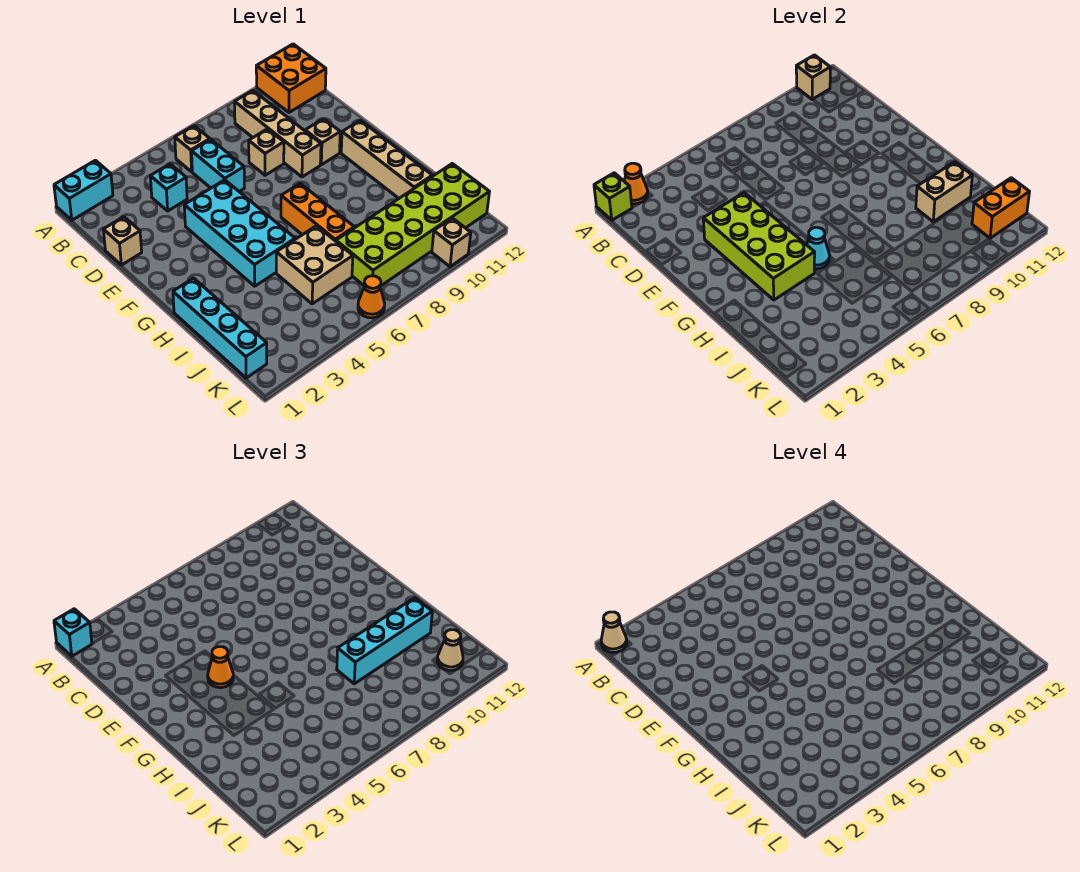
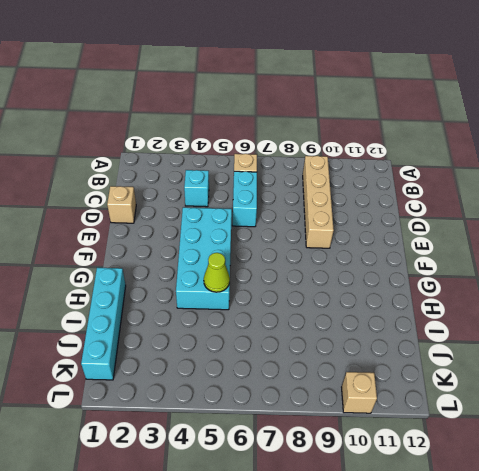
lime cone H5 level 2 -> cyan cone H5 level 2
none -> cyan brick A1:A2 level 1
none -> orange brick A11:B12 level 1
none -> tan brick D8 level 1

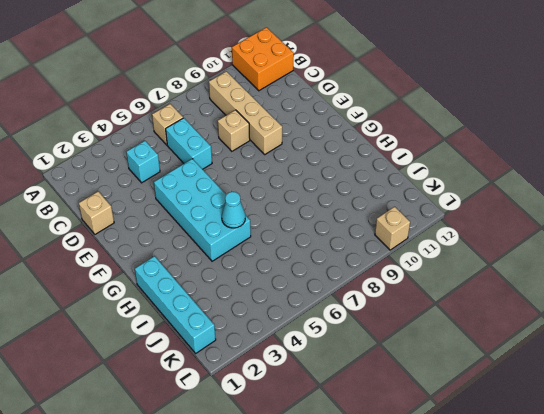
none -> cyan brick A1:A2 level 1
none -> tan brick E10 level 1
none -> tan brick F11:I11 level 1

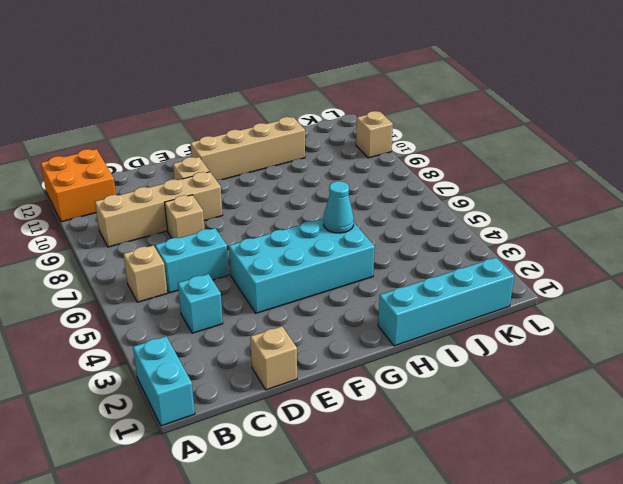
none -> orange brick G7:I7 level 1
none -> tan brick I5:J6 level 1
none -> lime brick J7:K12 level 1

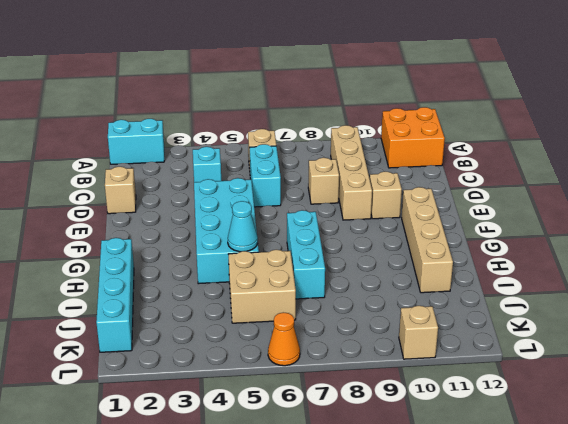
cyan brick G7:I7 level 1 -> orange brick G7:I7 level 1
none -> lime brick J7:K12 level 1
none -> lime brick A1 level 2
none -> orange cone A2 level 2

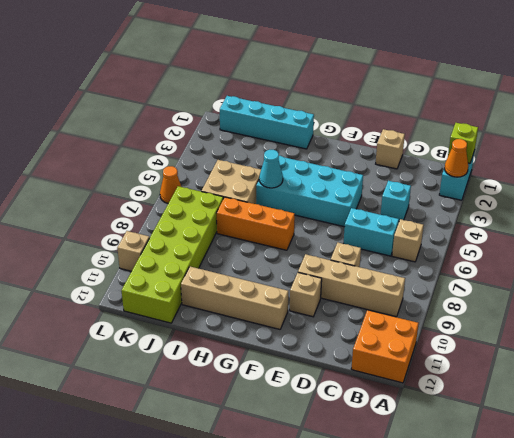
none -> tan brick A11 level 2
none -> lime brick E3:H4 level 2
none -> tan brick I10:I11 level 2

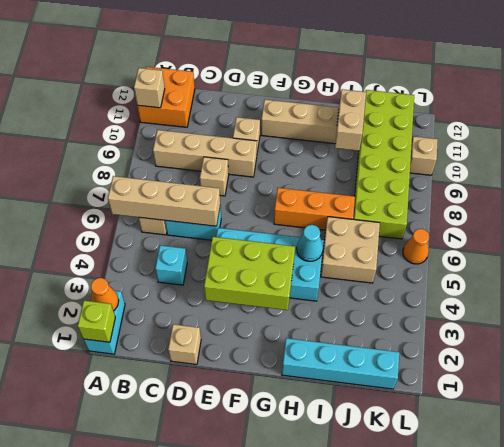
tan brick A6:D6 level 2 -> none
lime brick E3:G4 level 2 -> lime brick E3:H4 level 2
none -> orange brick K11:K12 level 2
none -> cyan brick A1 level 3
none -> orange cone F4 level 3

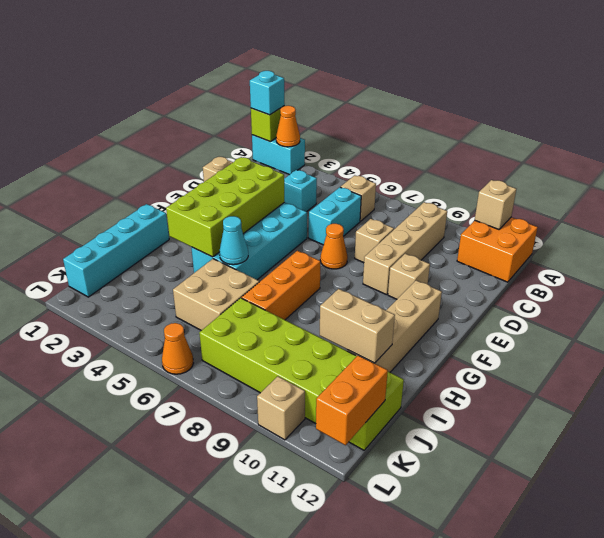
orange cone E7 level 1 -> orange cone F4 level 3
orange brick K12:L12 level 2 -> orange brick K11:K12 level 2
none -> cyan brick I8:I11 level 3
none -> tan cone K11 level 3
none -> tan cone A1 level 4

